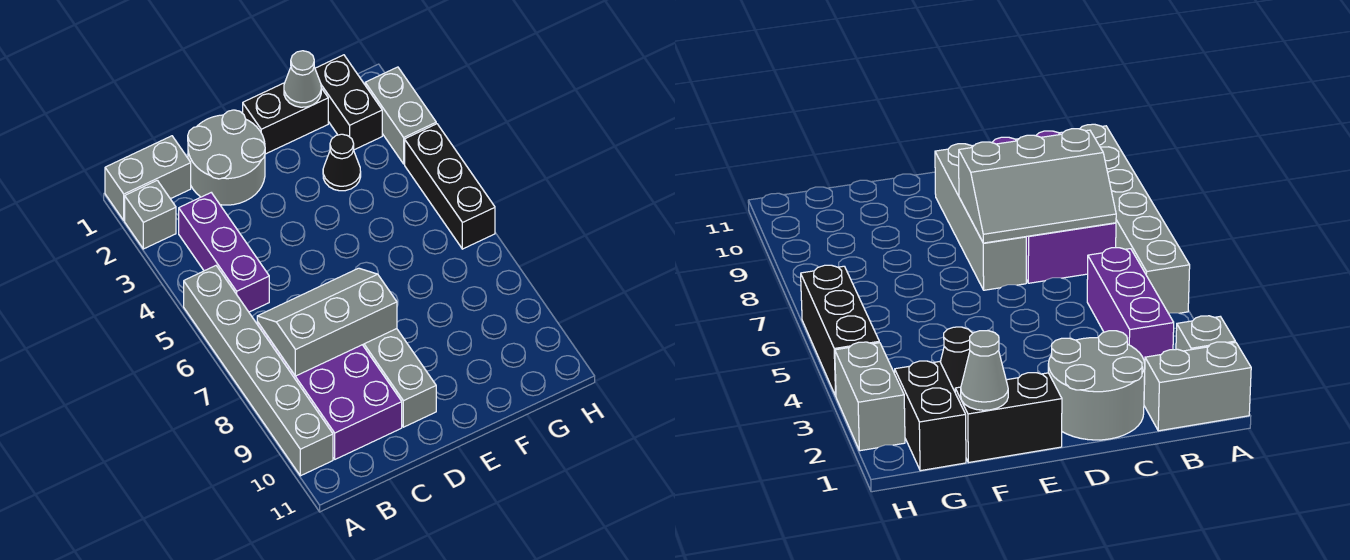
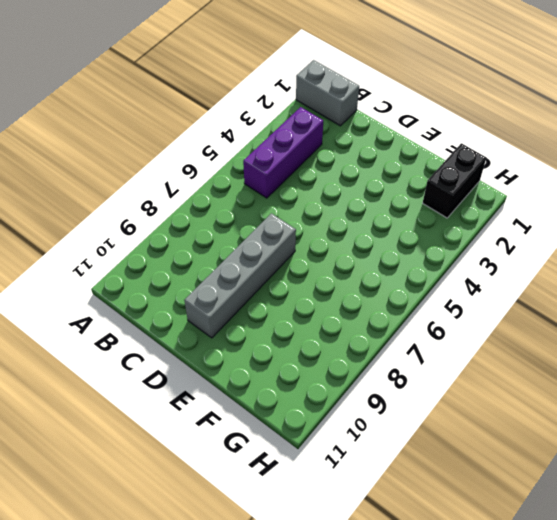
none -> grey brick A2 level 1
none -> grey brick A5:A10 level 1
none -> purple brick B7:C10 level 1

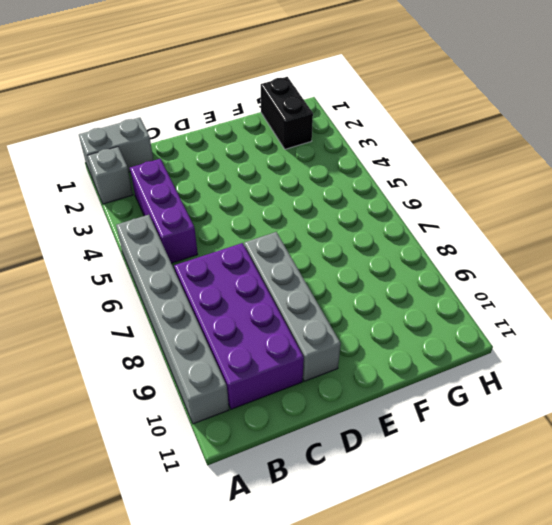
none -> grey round brick C1:D2 level 1
none -> black brick E1:F1 level 1
none -> black cone F3 level 1

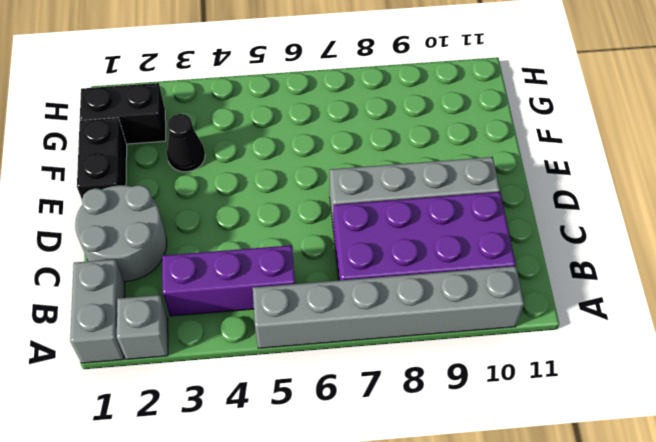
none -> grey brick H2:H3 level 1
none -> black brick H4:H6 level 1
none -> grey slope B7:D8 level 2 top 8

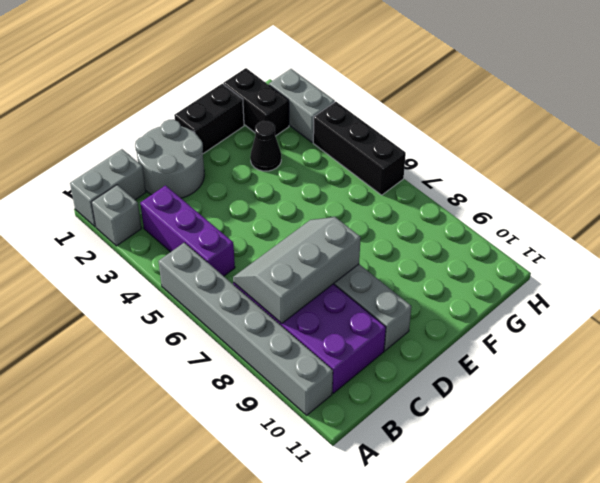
none -> grey cone F1 level 2

